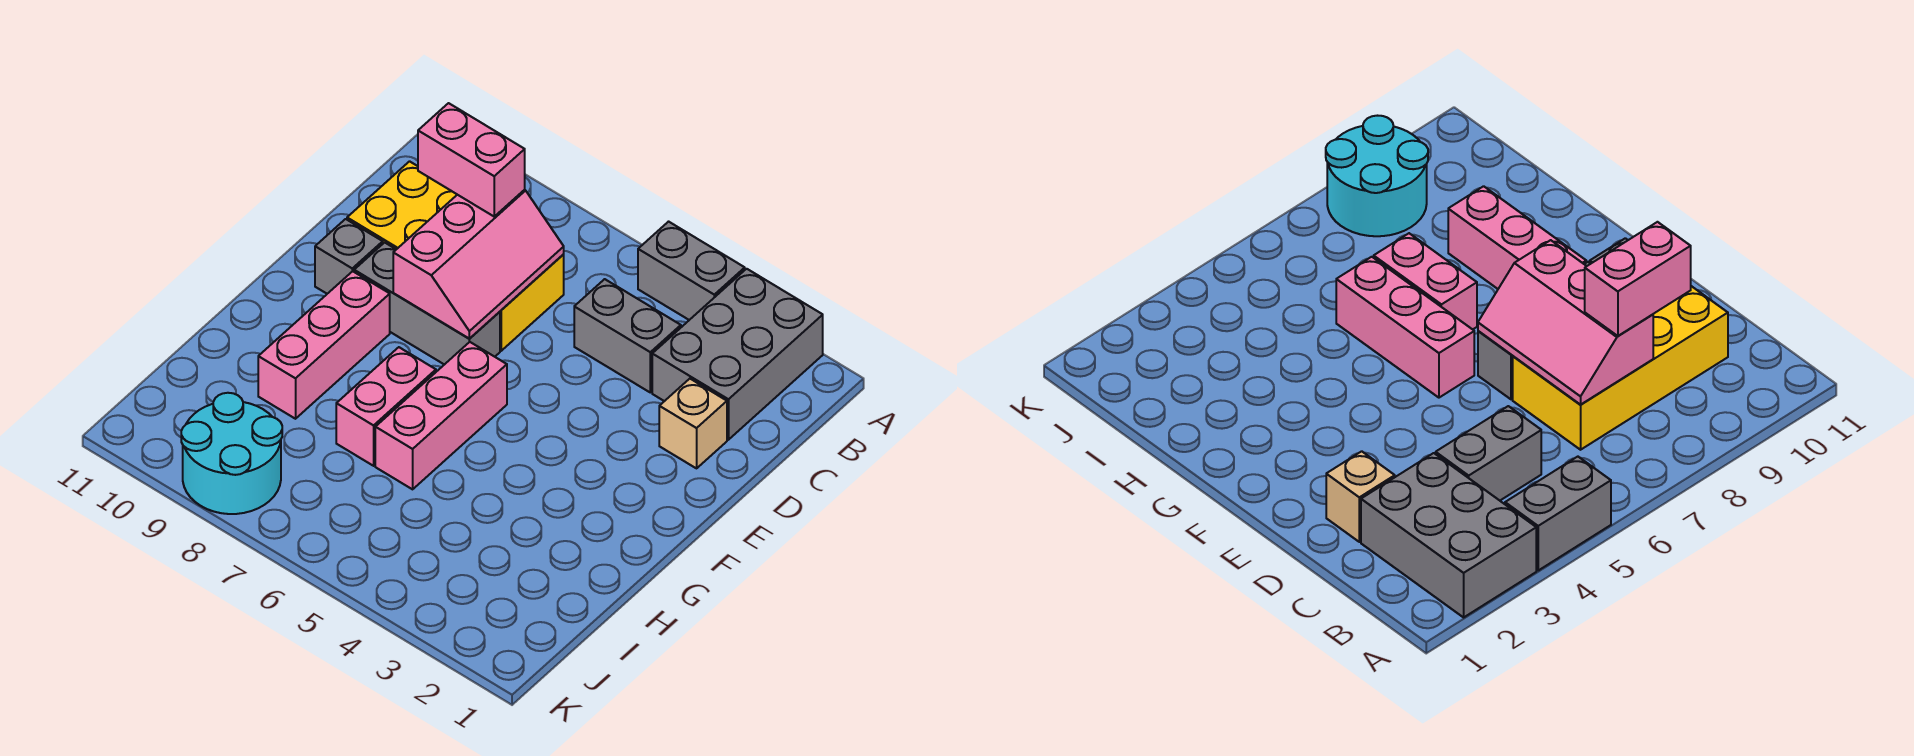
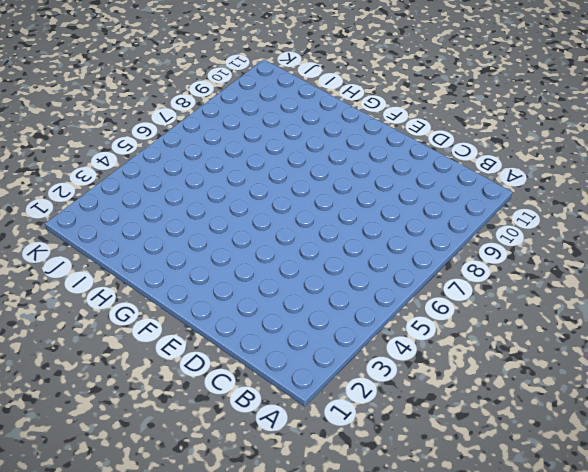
none -> grey brick A2:C3 level 1
none -> grey brick A4:A5 level 1
none -> grey brick C4:C5 level 1

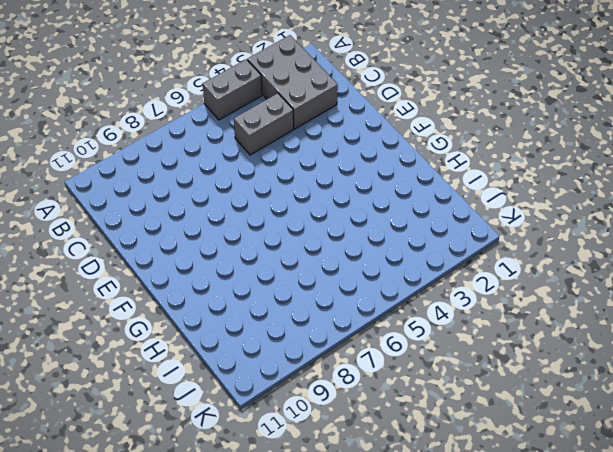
none -> yellow brick C7:D10 level 1
none -> tan brick D2 level 1
none -> grey brick E7:E9 level 1

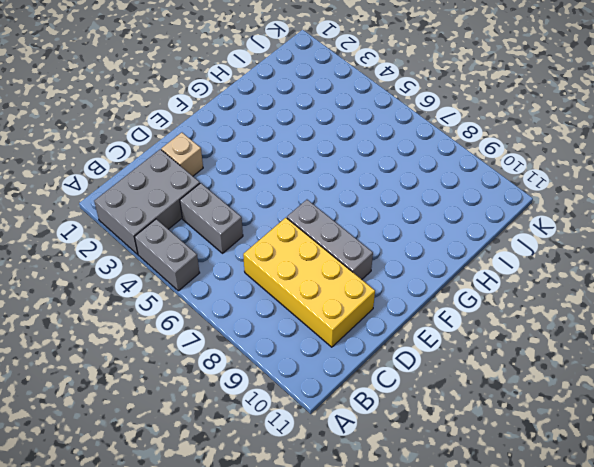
none -> grey brick E10 level 1
none -> pink brick F6:H6 level 1
none -> pink brick F9:H9 level 1

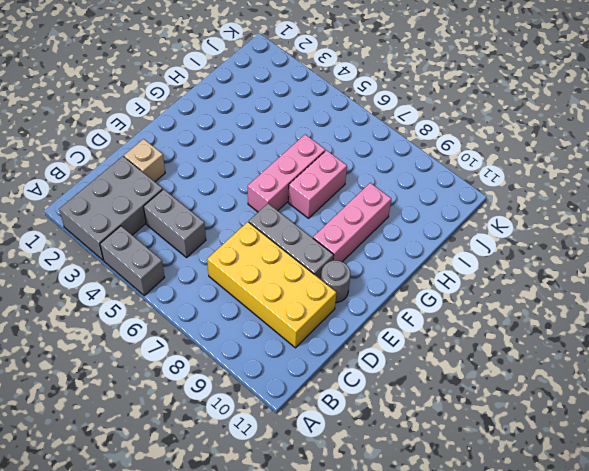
grey round brick E10 level 1 -> grey brick E10 level 1
none -> cyan round brick J8:K9 level 1
none -> pink slope C7:E8 level 2 top 8
none -> pink brick C8:C9 level 3

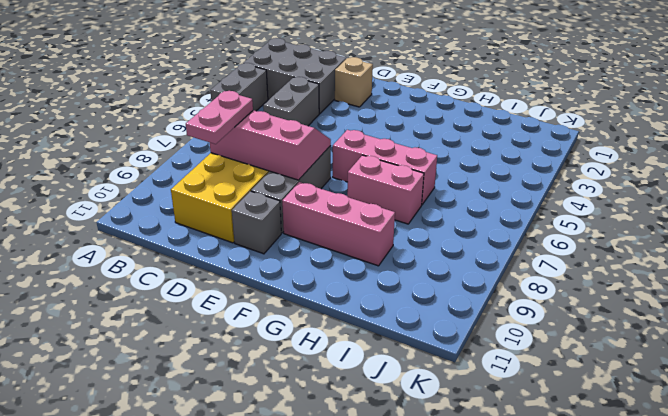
pink plate C8:C9 level 3 -> pink brick C8:C9 level 3
none -> cyan round brick J8:K9 level 1

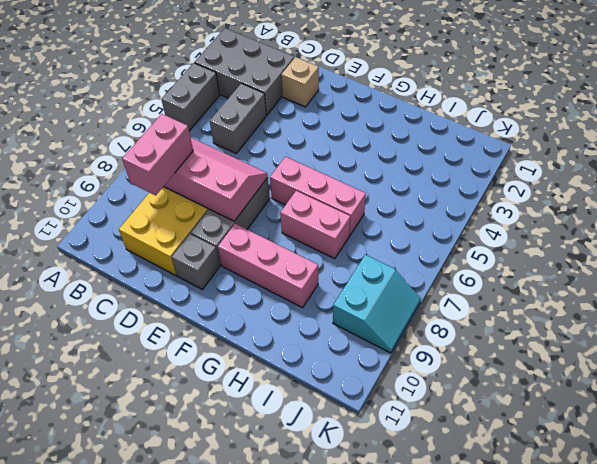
cyan slope J8:K9 level 1 top J -> cyan round brick J8:K9 level 1

